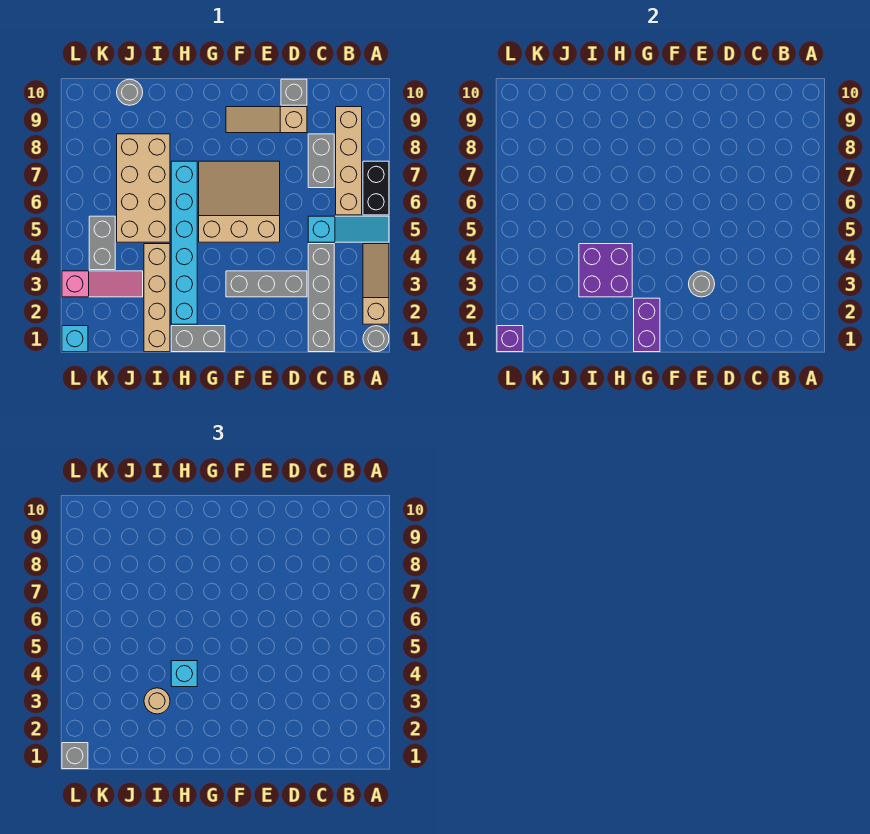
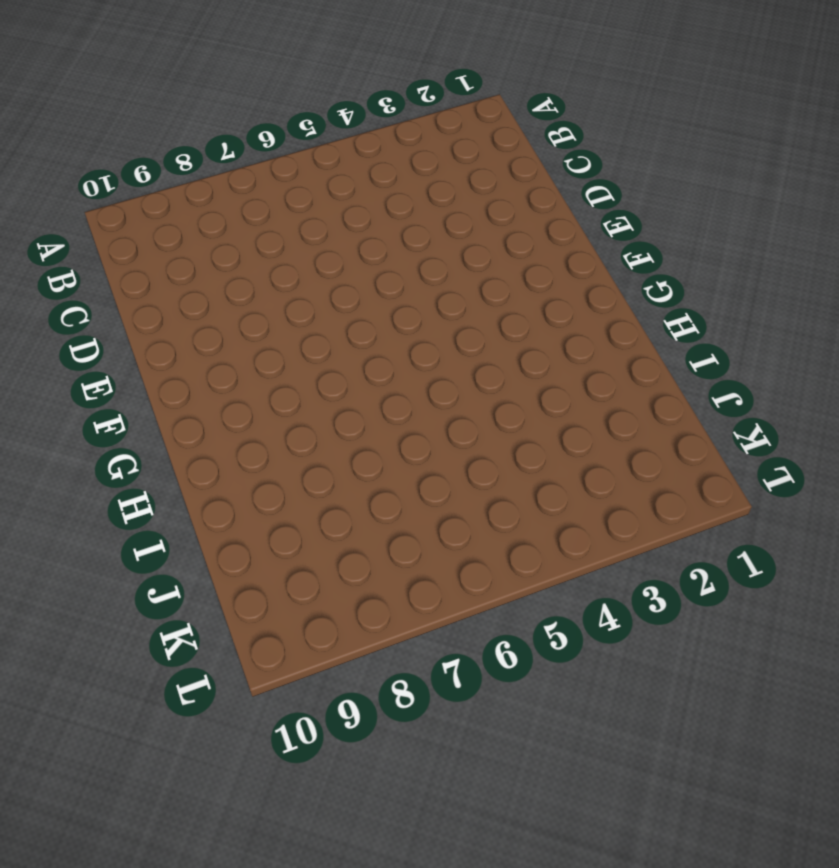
none -> grey round brick A1 level 1
none -> tan slope A2:A4 level 1 top 2
none -> cyan slope A5:C5 level 1 top C

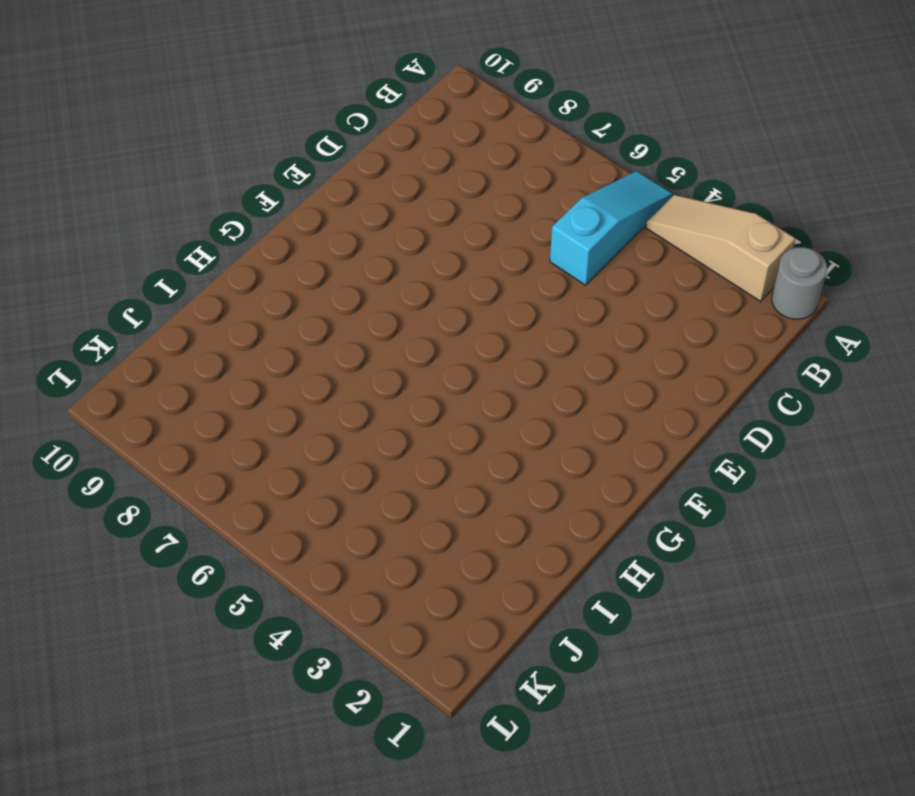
none -> black brick A6:A7 level 1
none -> tan brick B6:B9 level 1
none -> grey brick C1:C4 level 1

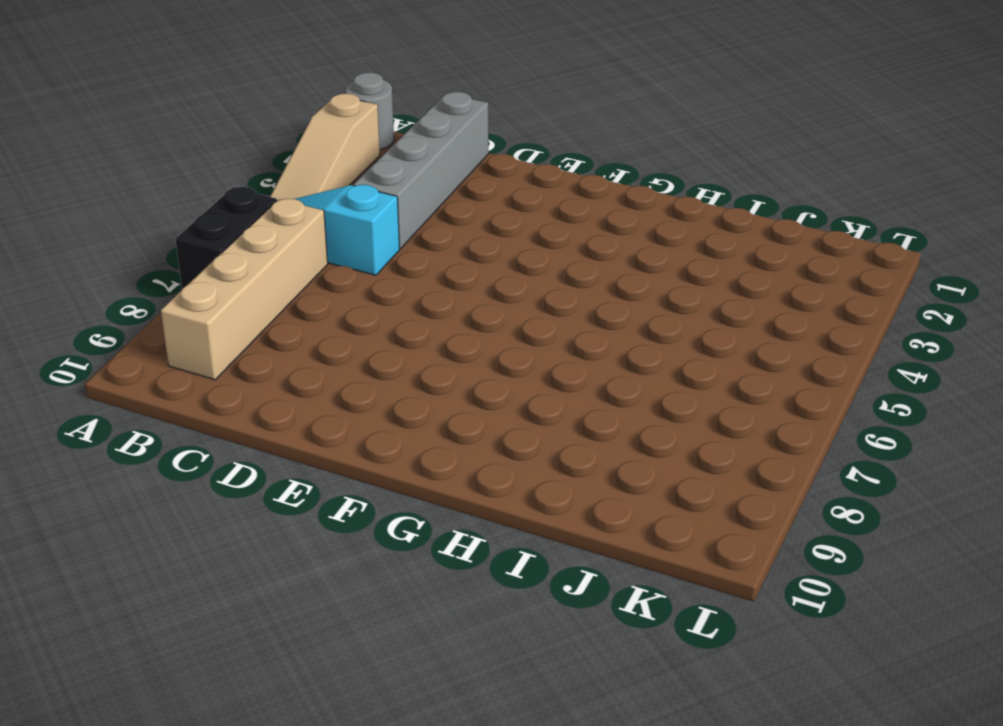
none -> grey brick C7:C8 level 1
none -> grey brick D3:F3 level 1
none -> tan slope D9:F9 level 1 top D

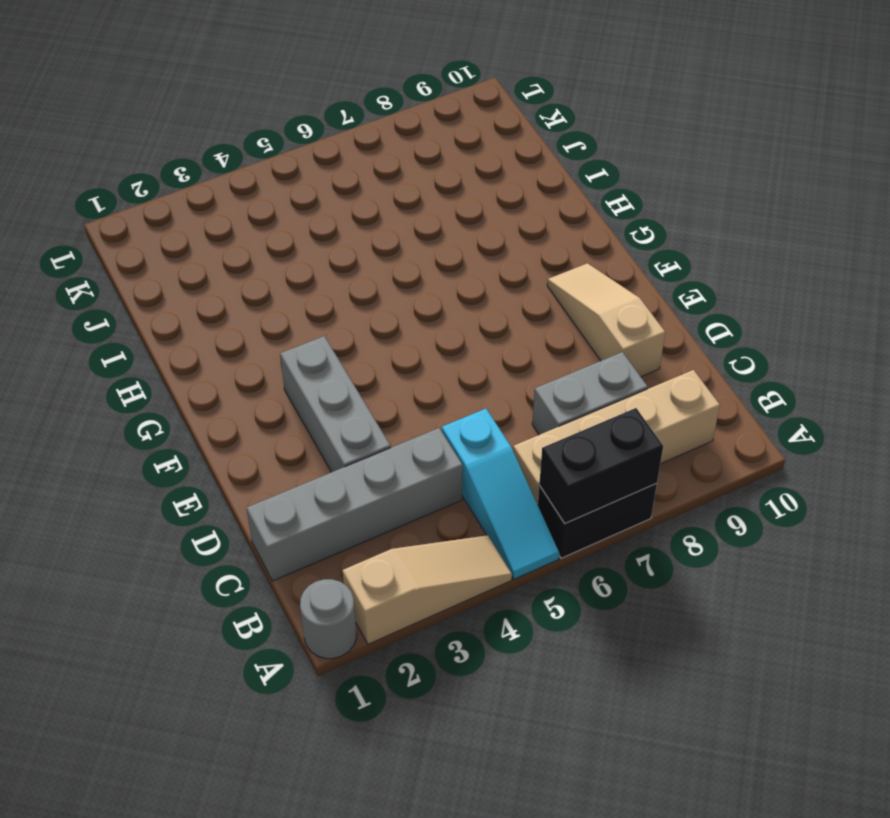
black brick A6:A7 level 2 -> none
none -> grey brick D10 level 1
none -> tan slope E5:G7 level 1 top 5
none -> grey brick G1:H1 level 1

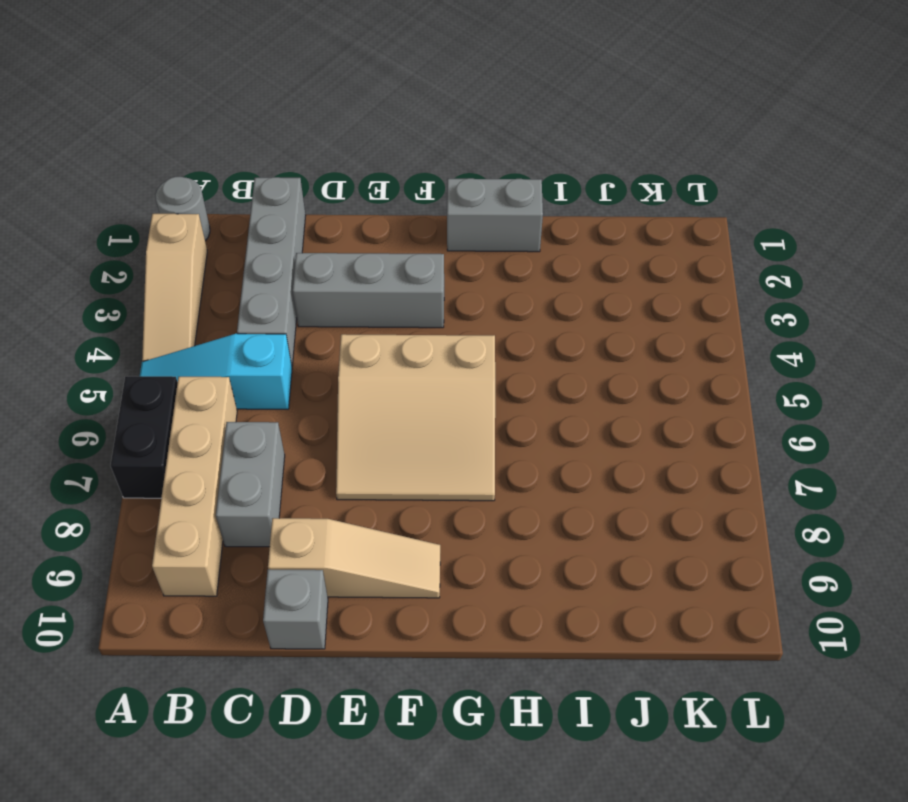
none -> cyan brick H2:H7 level 1
none -> tan brick I1:I4 level 1
none -> tan brick I5:J8 level 1

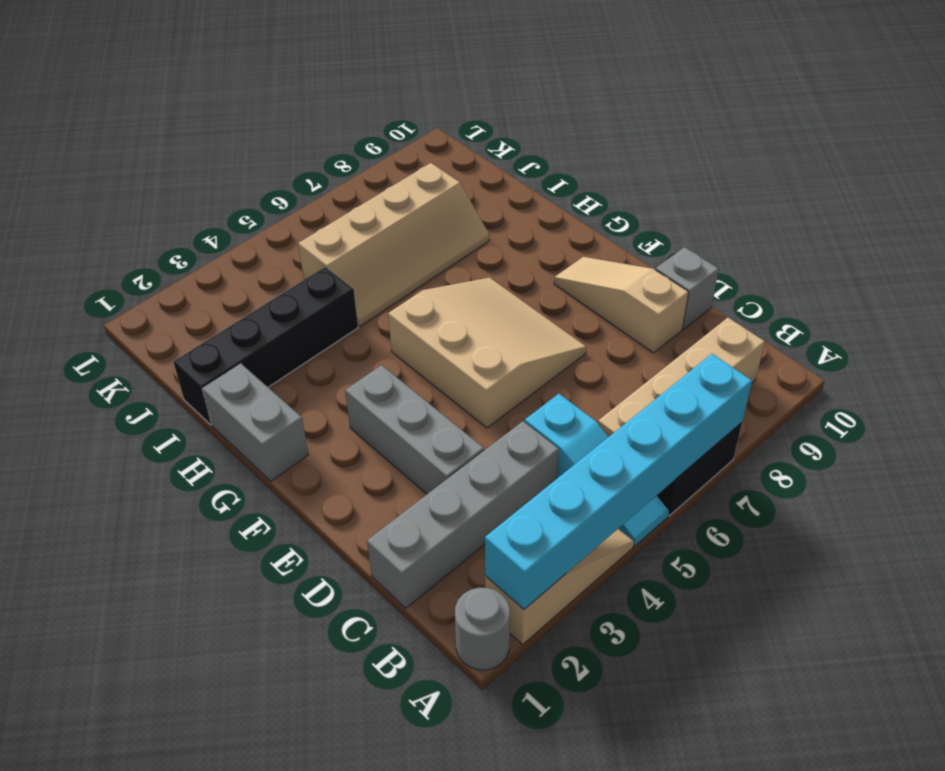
cyan brick A2:A7 level 2 -> cyan brick H2:H7 level 1
black brick I1:I4 level 1 -> tan brick I1:I4 level 1
tan slope I5:J8 level 1 top J -> tan brick I5:J8 level 1
none -> grey brick C7:C8 level 1
none -> pink slope J3:L3 level 1 top L
none -> grey round brick J10 level 1

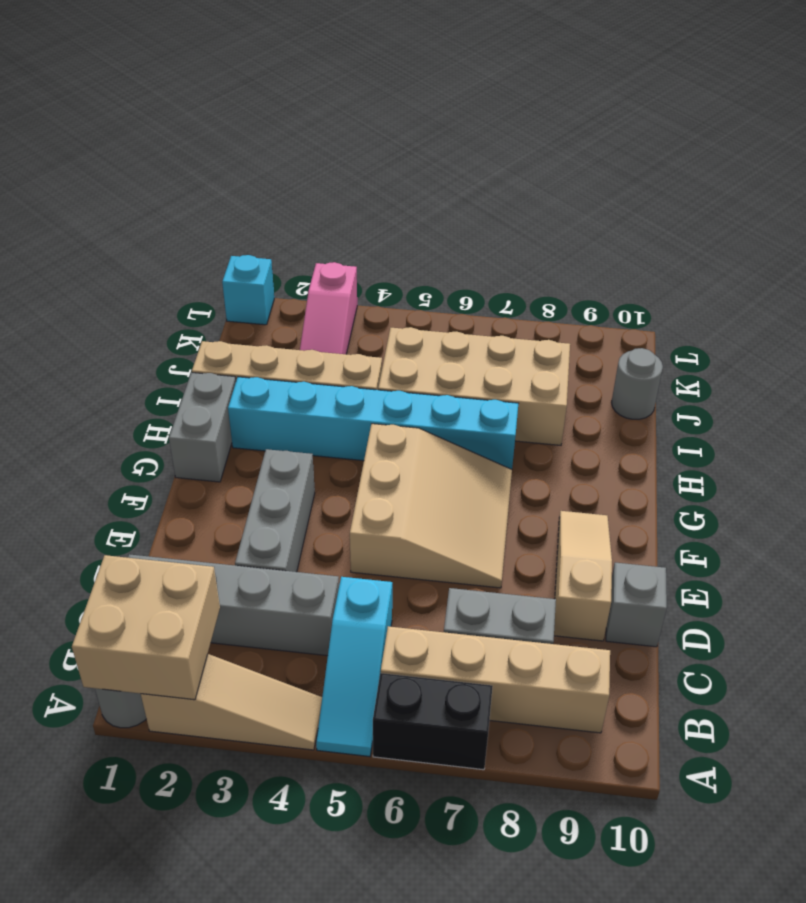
tan brick A1:B2 level 2 -> none
none -> grey brick K4:K5 level 1
none -> grey round brick E3 level 2
none -> purple brick G1:G2 level 2

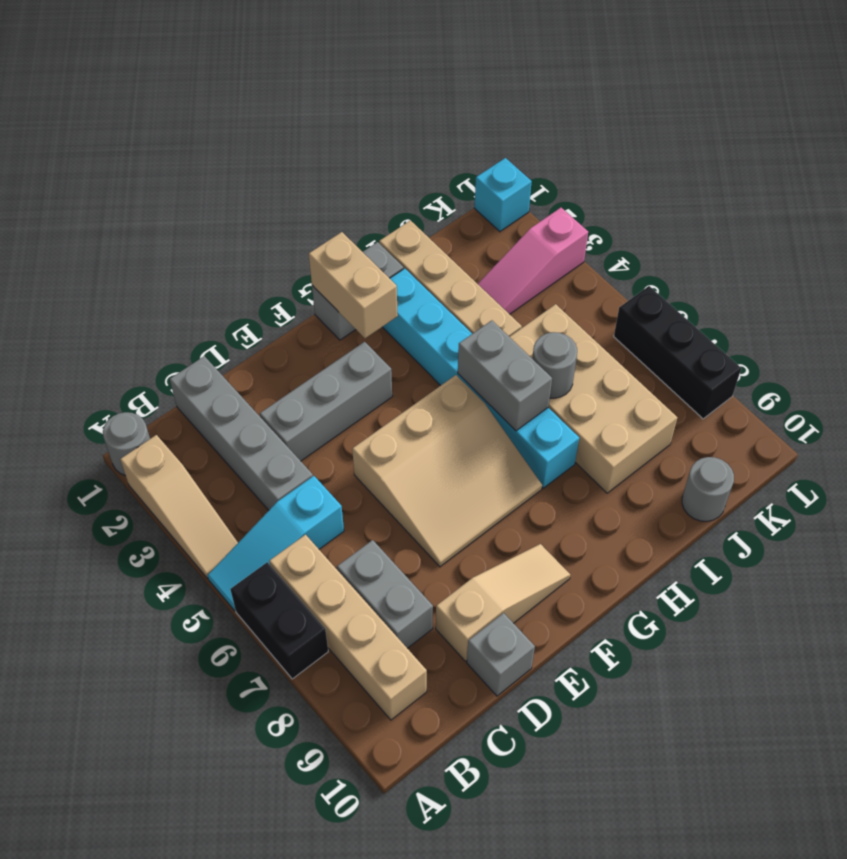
tan brick G1:G2 level 2 -> purple brick G1:G2 level 2
grey brick H5:H6 level 2 -> grey brick K4:K5 level 1
grey round brick I6 level 2 -> grey round brick E3 level 2
black brick L6:L8 level 1 -> none
none -> purple brick H3:I4 level 2
none -> purple brick L1 level 2
none -> cyan brick H4 level 3

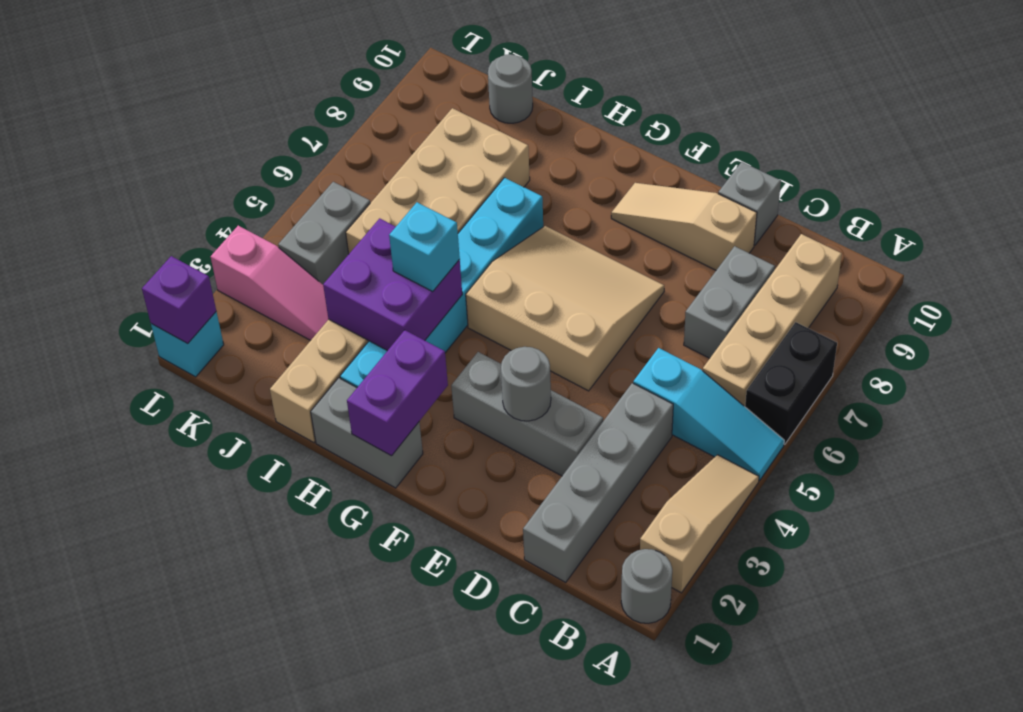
none -> tan round brick I3 level 3
none -> grey brick L1 level 3

